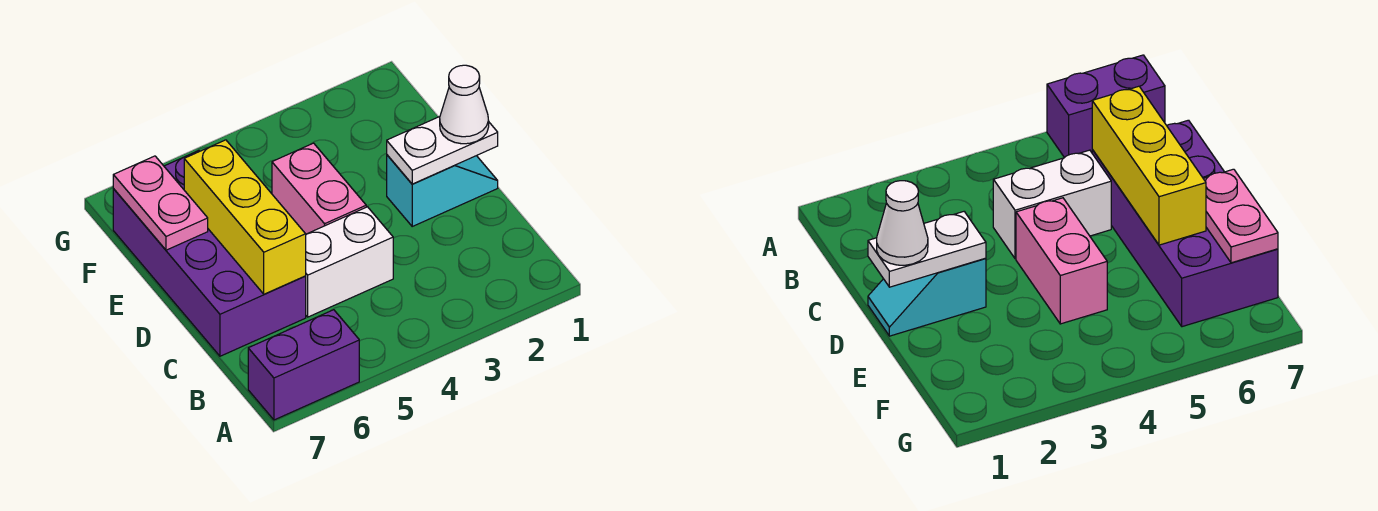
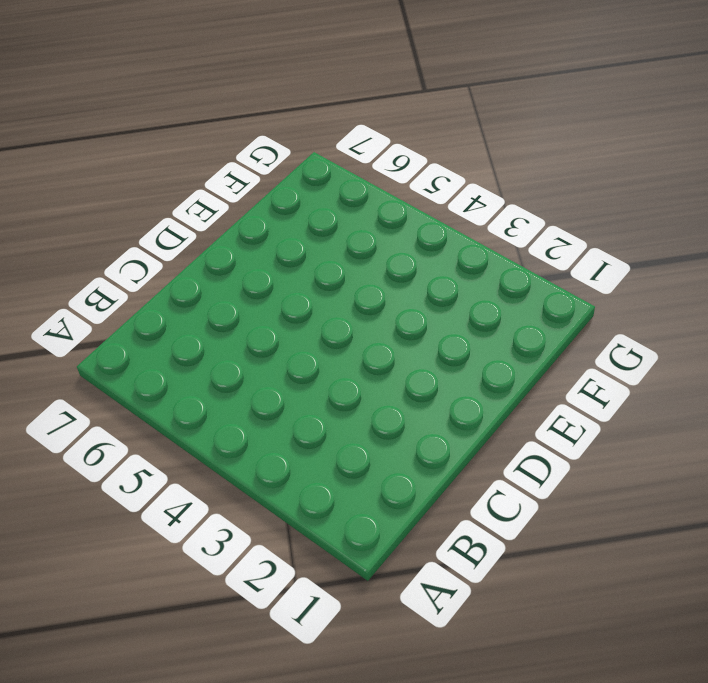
none -> purple brick A6:A7 level 1
none -> white brick C4:C5 level 1

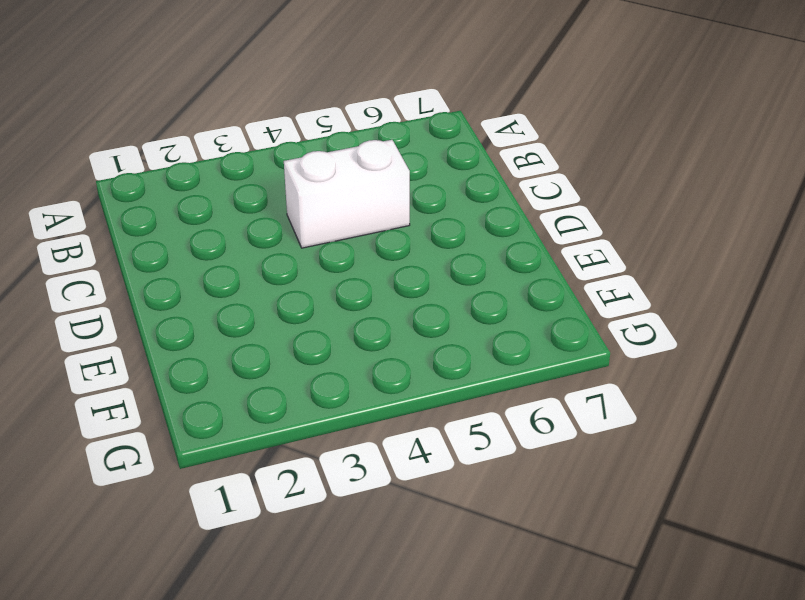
none -> purple brick A6:A7 level 1
none -> purple brick C6:F7 level 1

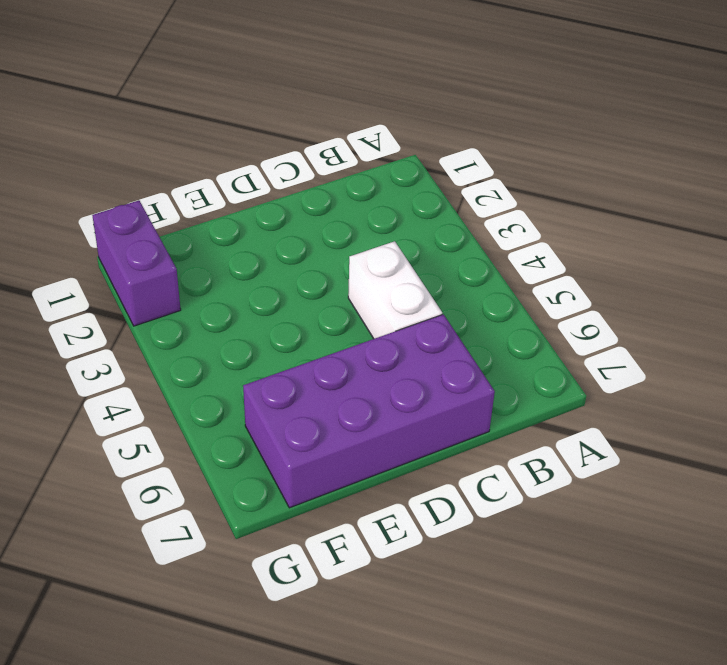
purple brick G1:G2 level 1 -> purple brick A6:A7 level 1
none -> cyan slope D1:D2 level 1 top 2
none -> pink brick D4:E4 level 1

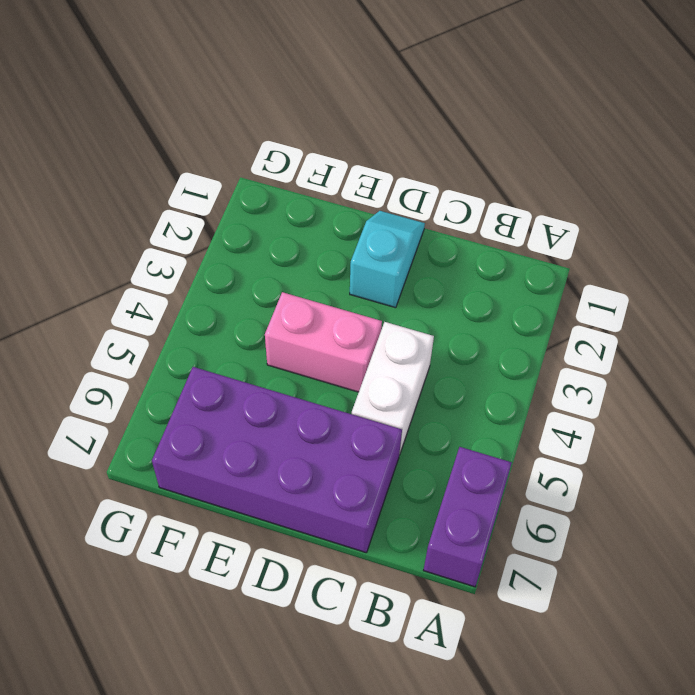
none -> yellow brick C6:E6 level 2
none -> white plate D1:D2 level 2

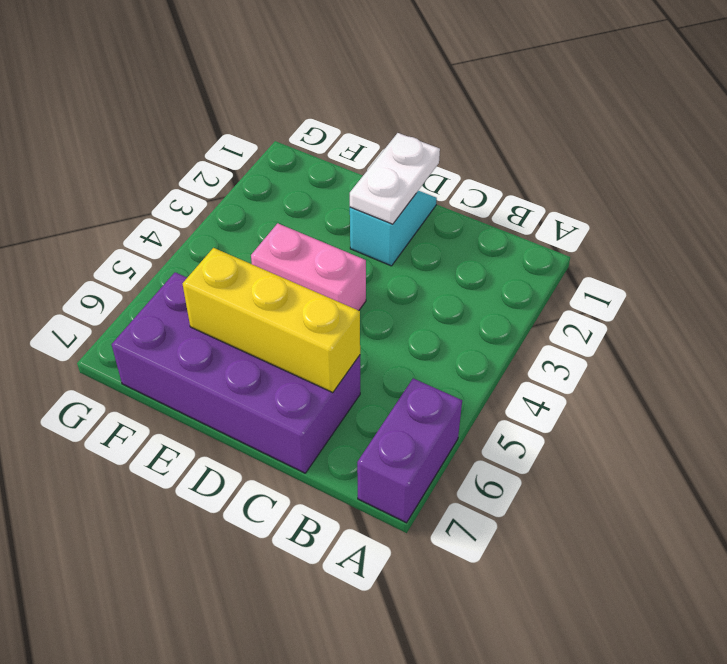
none -> white brick C4:C5 level 1
none -> pink plate E7:F7 level 2

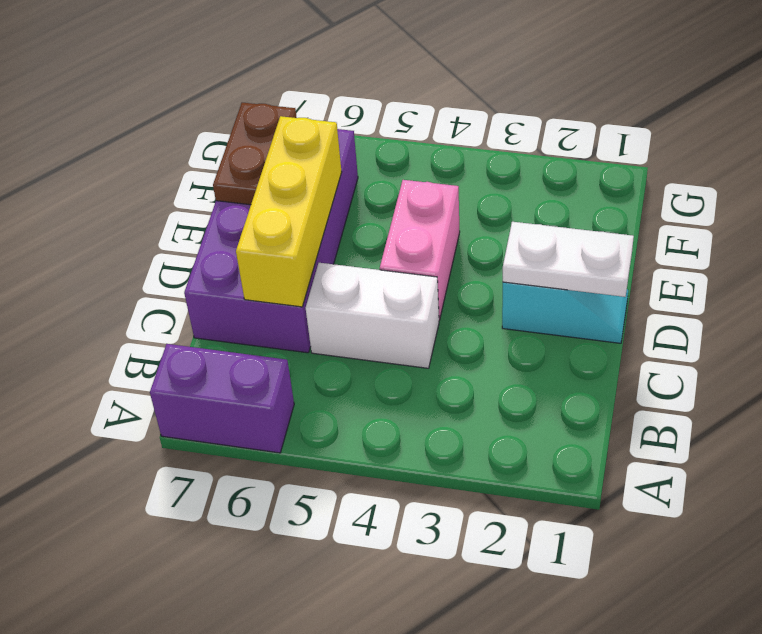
brown plate E7:F7 level 2 -> pink plate E7:F7 level 2
none -> white cone D1 level 3

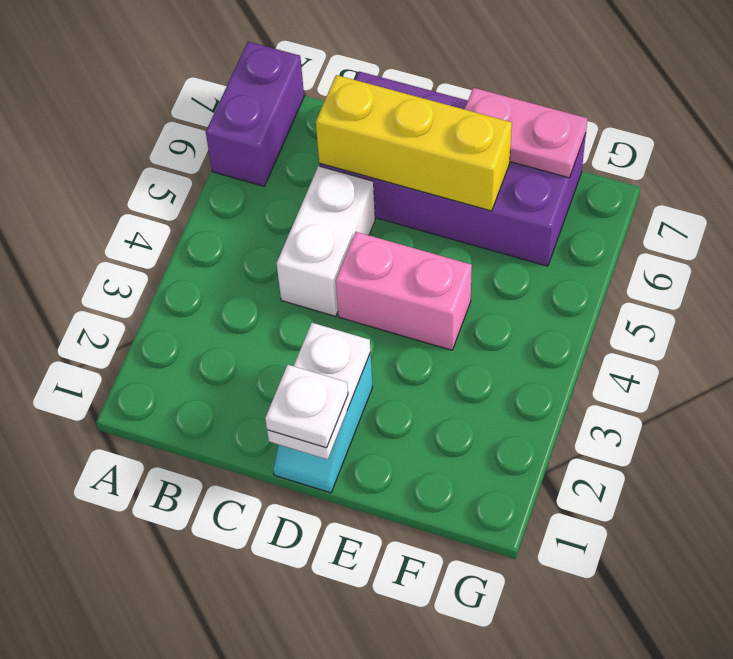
white plate D1 level 3 -> white cone D1 level 3

